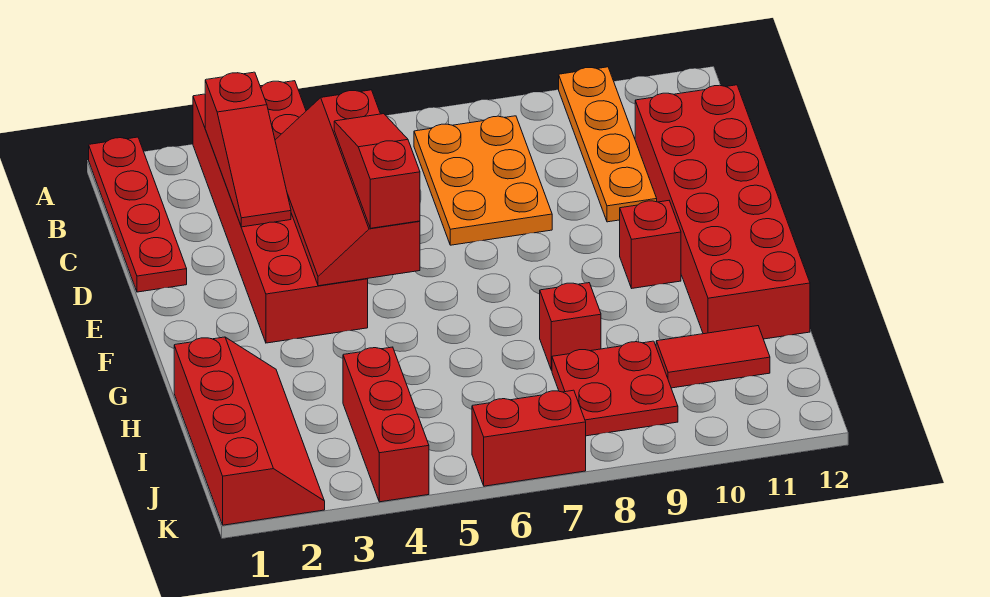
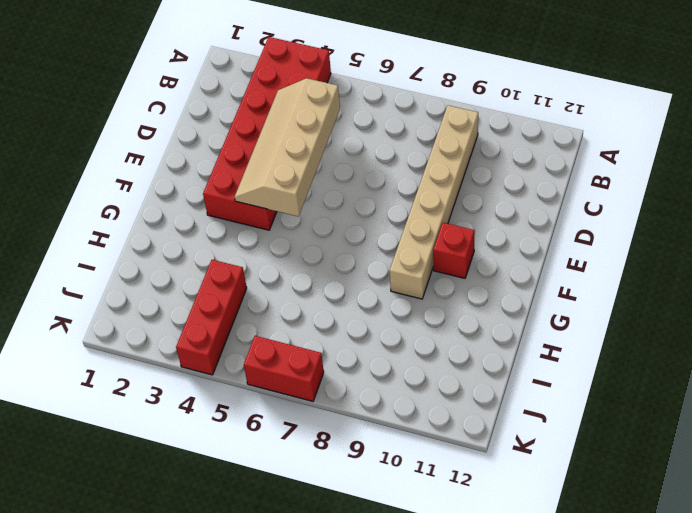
tan brick B9:G9 level 1 -> none
tan slope C4:F5 level 2 top 5 -> red slope C4:F5 level 2 top 5
none -> red plate A1:D1 level 1
none -> orange plate A10:D10 level 1
none -> orange plate B7:D8 level 1

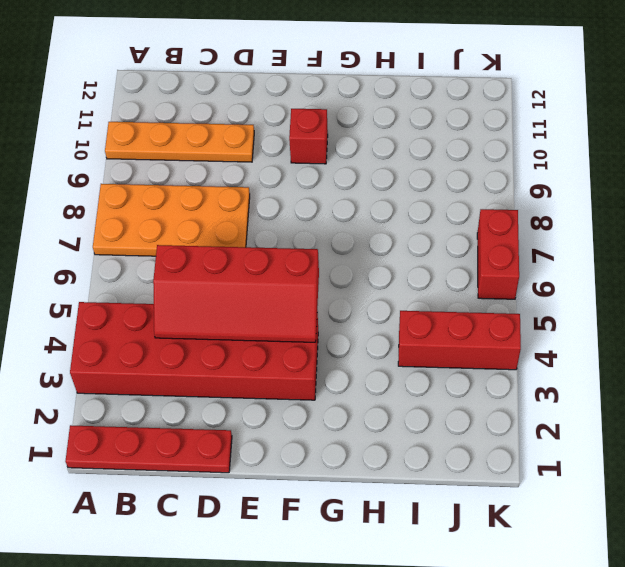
orange plate A7:D8 level 1 -> orange plate B7:D8 level 1
none -> red brick C11:H12 level 1
none -> red slope H1:K2 level 1 top 1
none -> red brick H8 level 1

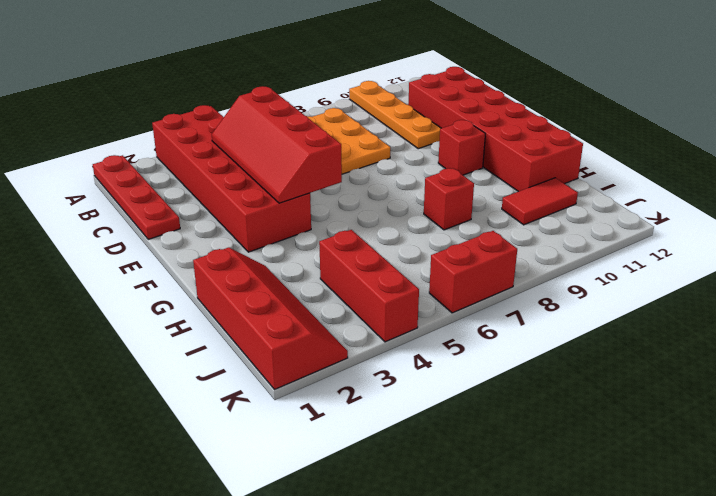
none -> red plate I8:J9 level 1
none -> red slope B3:D3 level 2 top B
none -> red slope D5:F5 level 3 top F

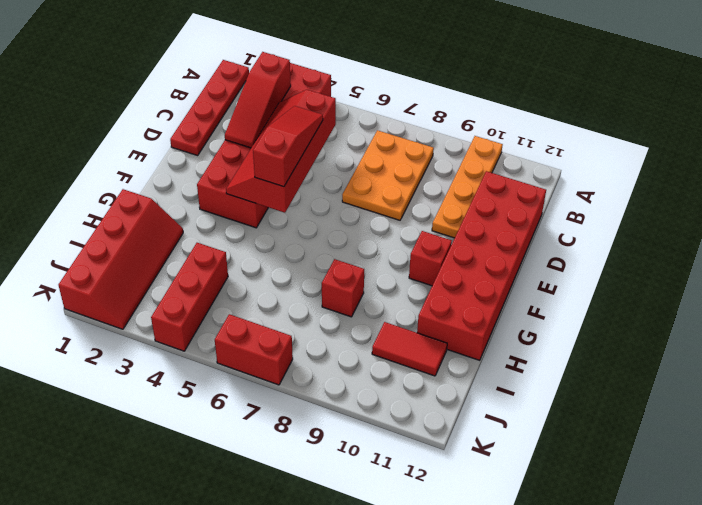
none -> red plate I8:J9 level 1

